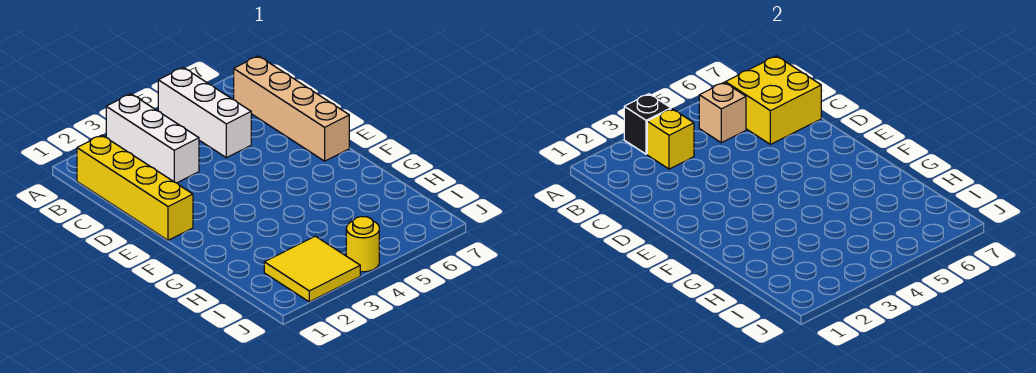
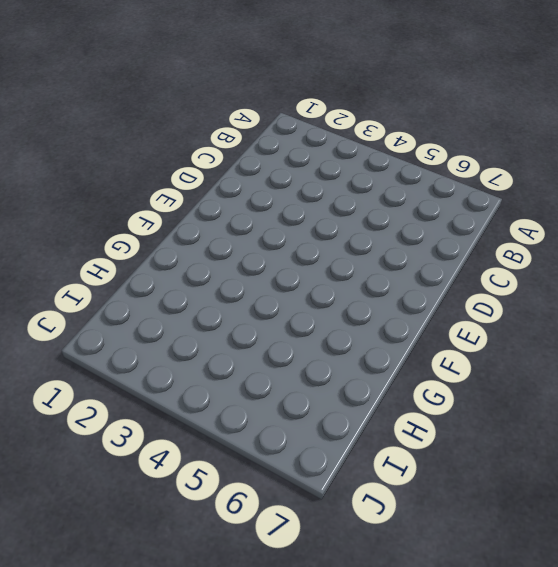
none -> white brick A3:C3 level 1
none -> white brick A5:C5 level 1

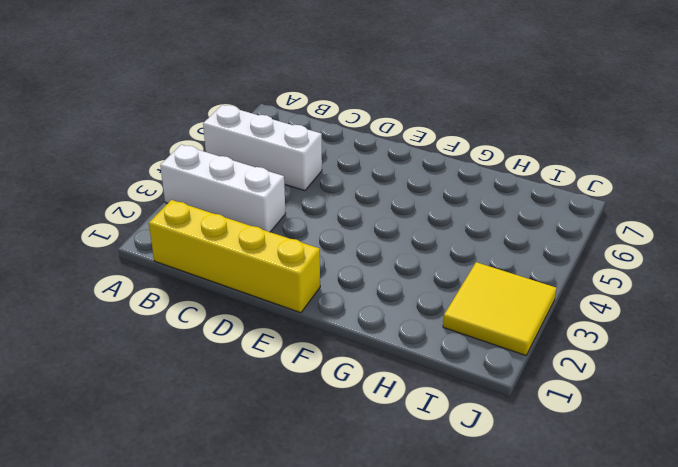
none -> tan brick B7:E7 level 1
none -> yellow round brick J4 level 1

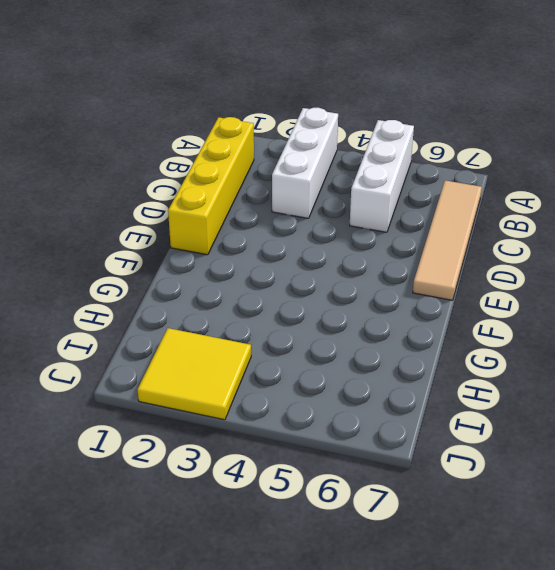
tan tile B7:E7 level 1 -> tan brick B7:E7 level 1
none -> yellow round brick J4 level 1
none -> black brick A3 level 2

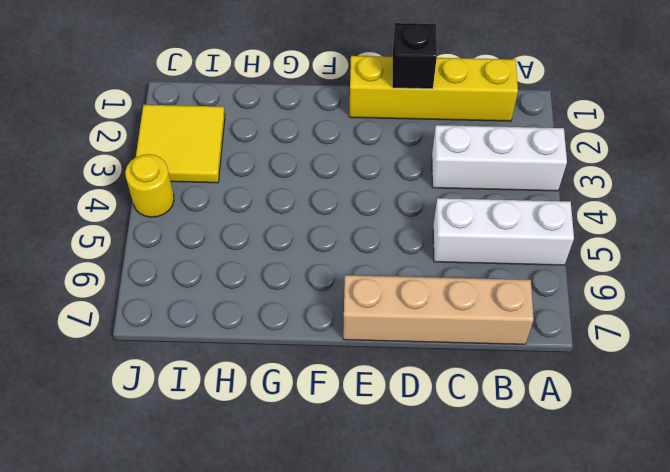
black brick D1 level 2 -> black brick A3 level 2
none -> yellow brick B3 level 2
none -> tan brick B5 level 2

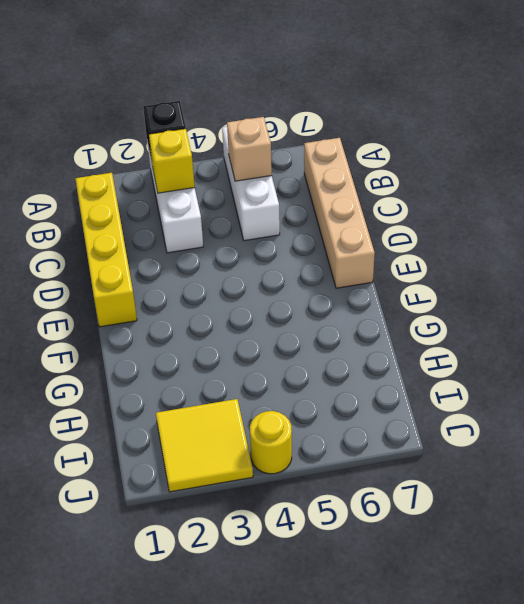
none -> yellow brick B6:C7 level 2

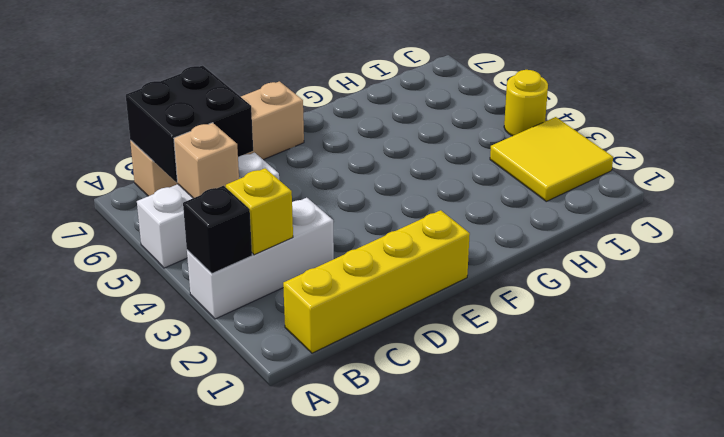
black brick B6:C7 level 2 -> yellow brick B6:C7 level 2

